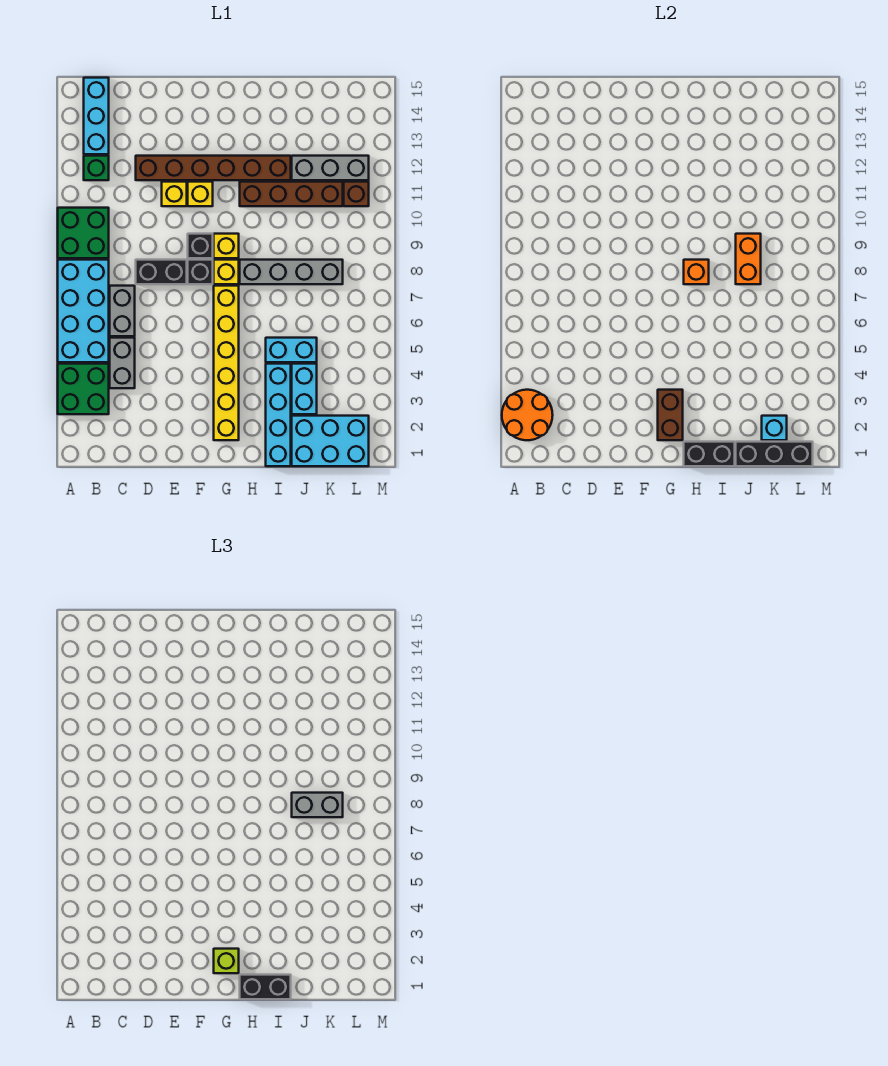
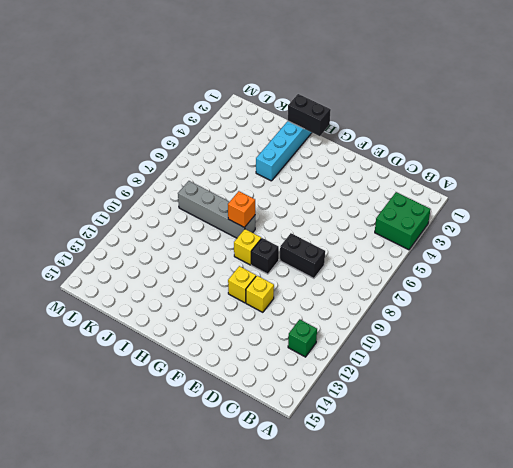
none -> cyan brick A5:B8 level 1
none -> green brick A9:B10 level 1
none -> cyan brick B13:B15 level 1
none -> grey brick C4:C5 level 1

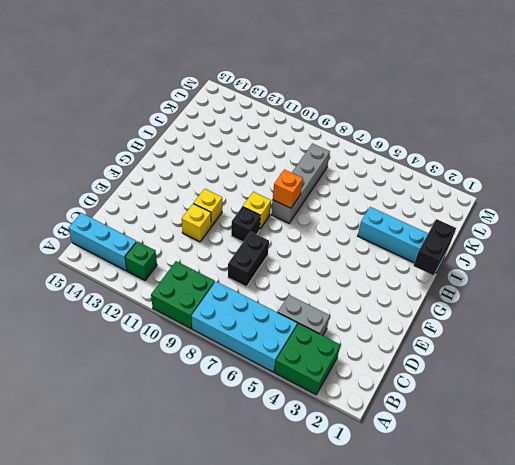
none -> grey brick C6:C7 level 1
none -> brown brick D12:I12 level 1
none -> black brick F8 level 1
none -> yellow brick G2:G7 level 1

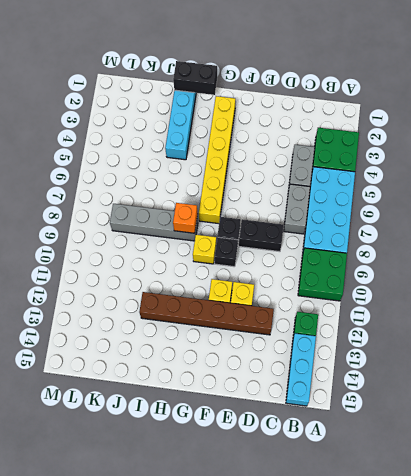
none -> yellow brick G8 level 1
none -> brown brick H11:K11 level 1
none -> cyan brick I5:J5 level 1
none -> cyan brick J1:L2 level 1

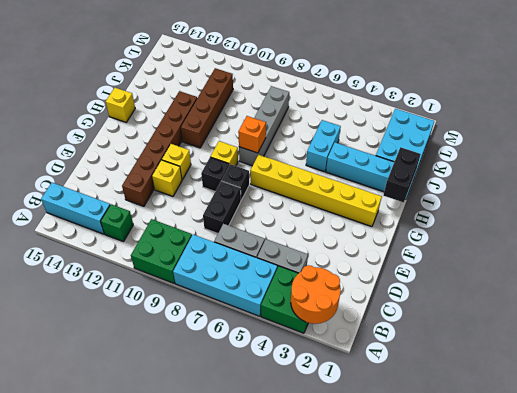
yellow brick H15 level 1 -> yellow brick G8 level 1
none -> cyan brick J3:J4 level 1
none -> grey brick J12:L12 level 1
none -> brown brick L11 level 1
none -> brown brick G2:G3 level 2

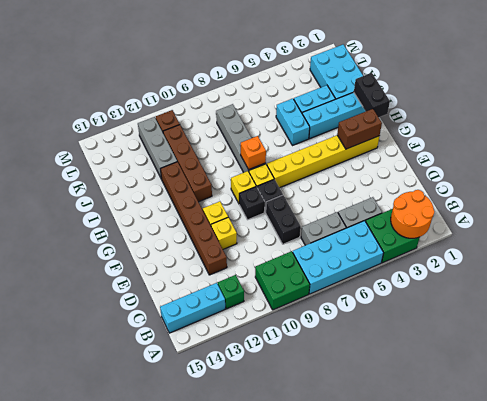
none -> black brick J1:L1 level 2
none -> orange brick J8:J9 level 2
none -> cyan brick K2 level 2
none -> lime brick G2 level 3

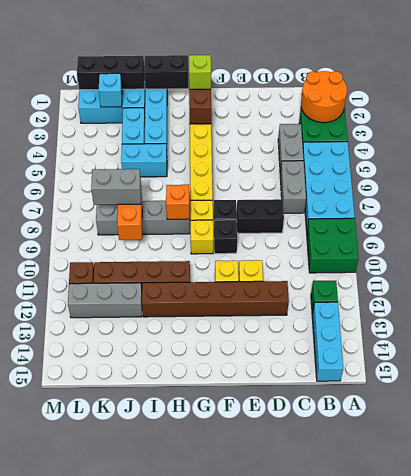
none -> black brick H1:I1 level 3

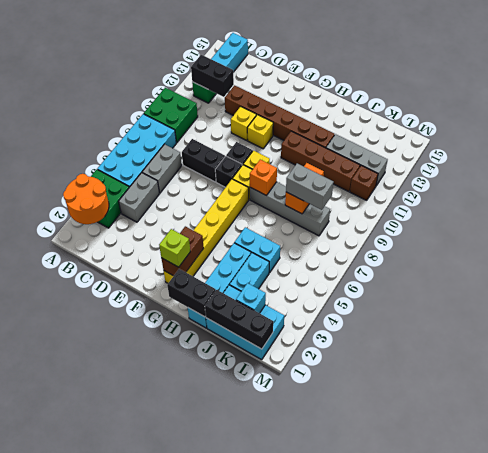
black brick B12:C12 level 2 -> black brick H1:I1 level 3

